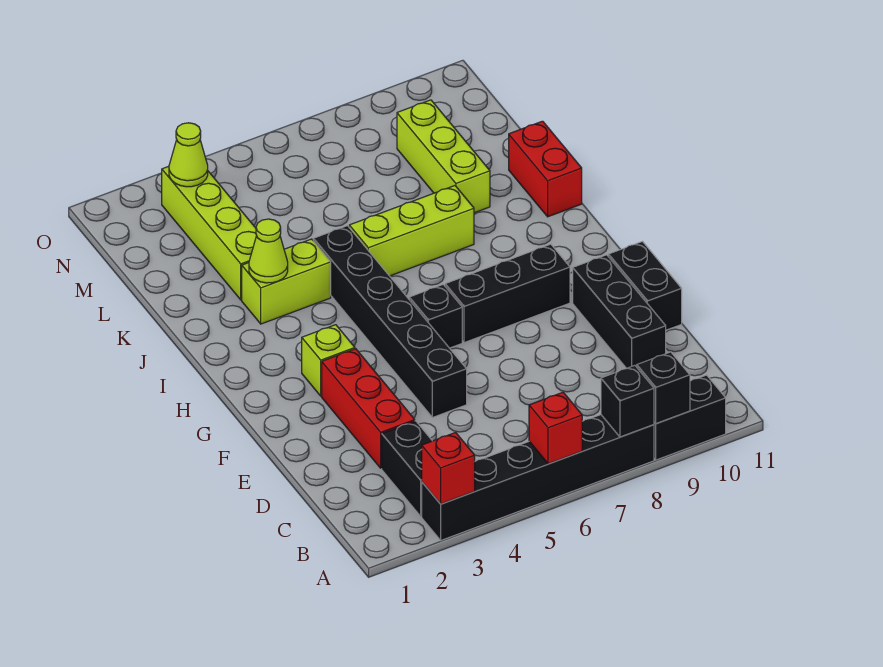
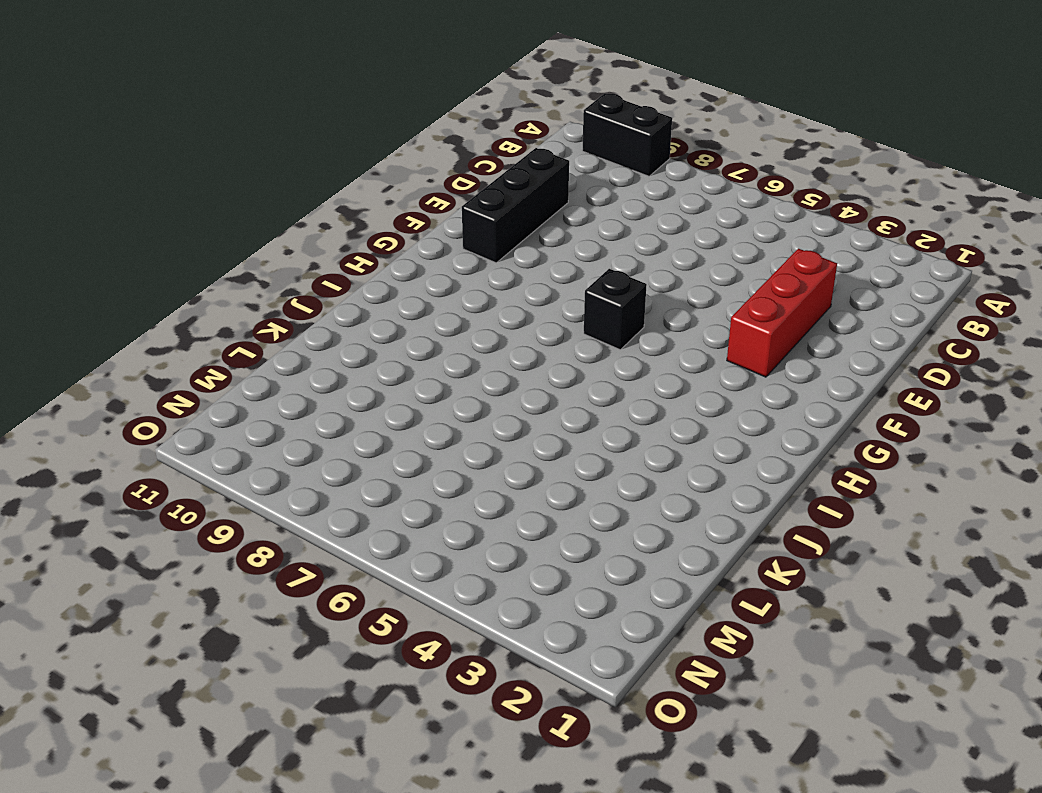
none -> black brick A3:A8 level 1
none -> black brick B3:C3 level 1
none -> black brick E5:J5 level 1

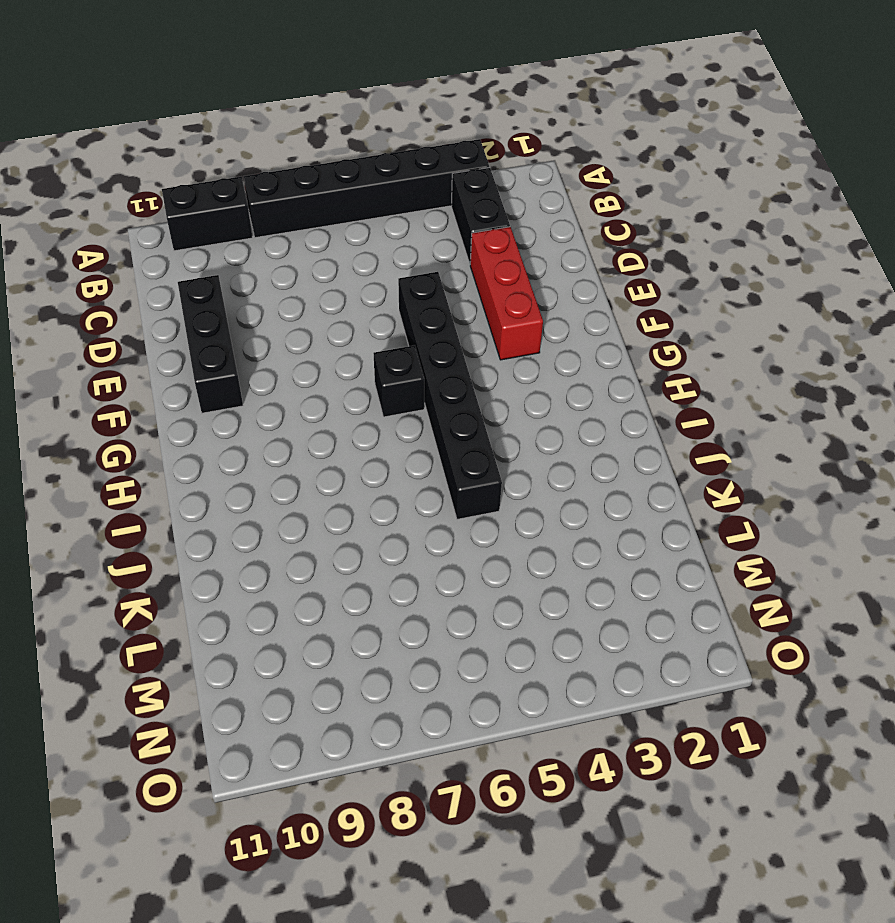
none -> black brick E11:F11 level 1
none -> lime brick G3 level 1
none -> black brick G7:G9 level 1

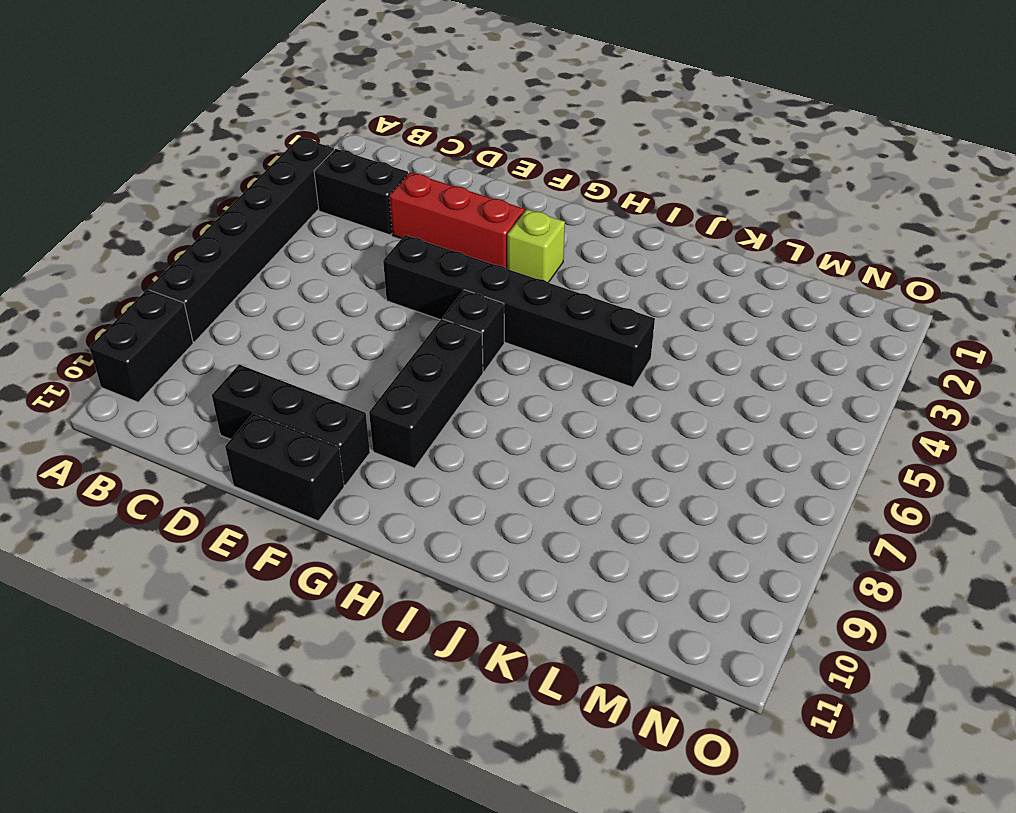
none -> lime brick J3:J4 level 1
none -> lime brick J6:J8 level 1
none -> red brick J11:K11 level 1

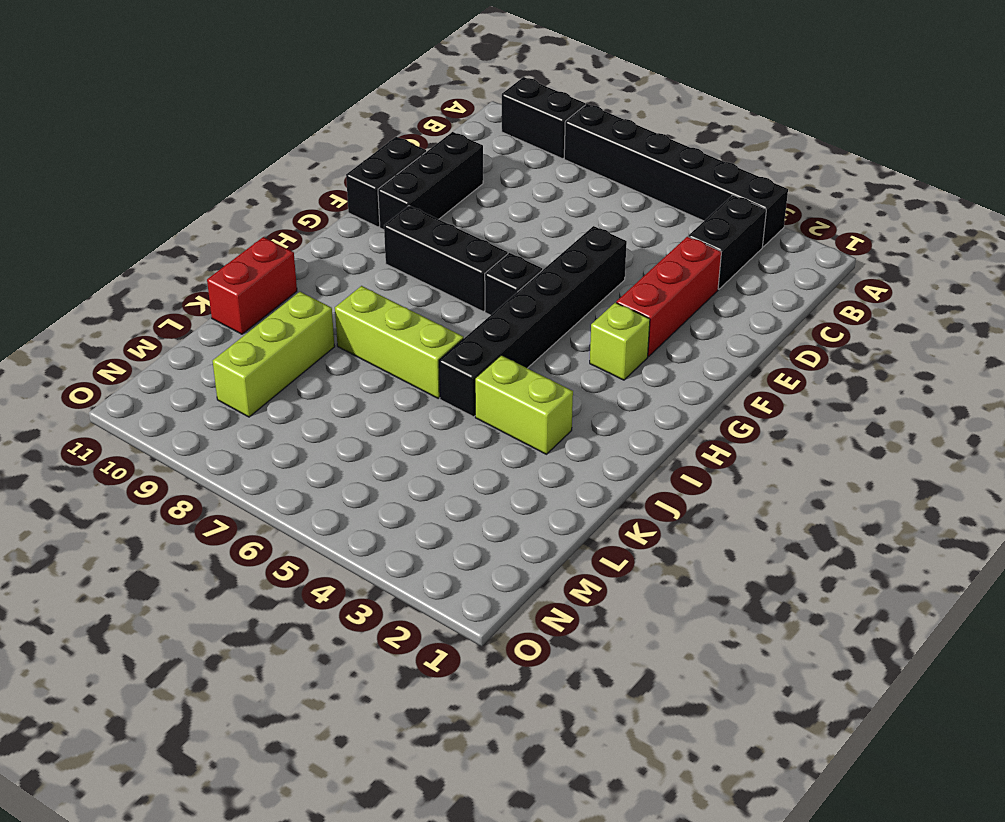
none -> lime brick K3:N3 level 1
none -> red brick A3 level 2
none -> red brick A6 level 2

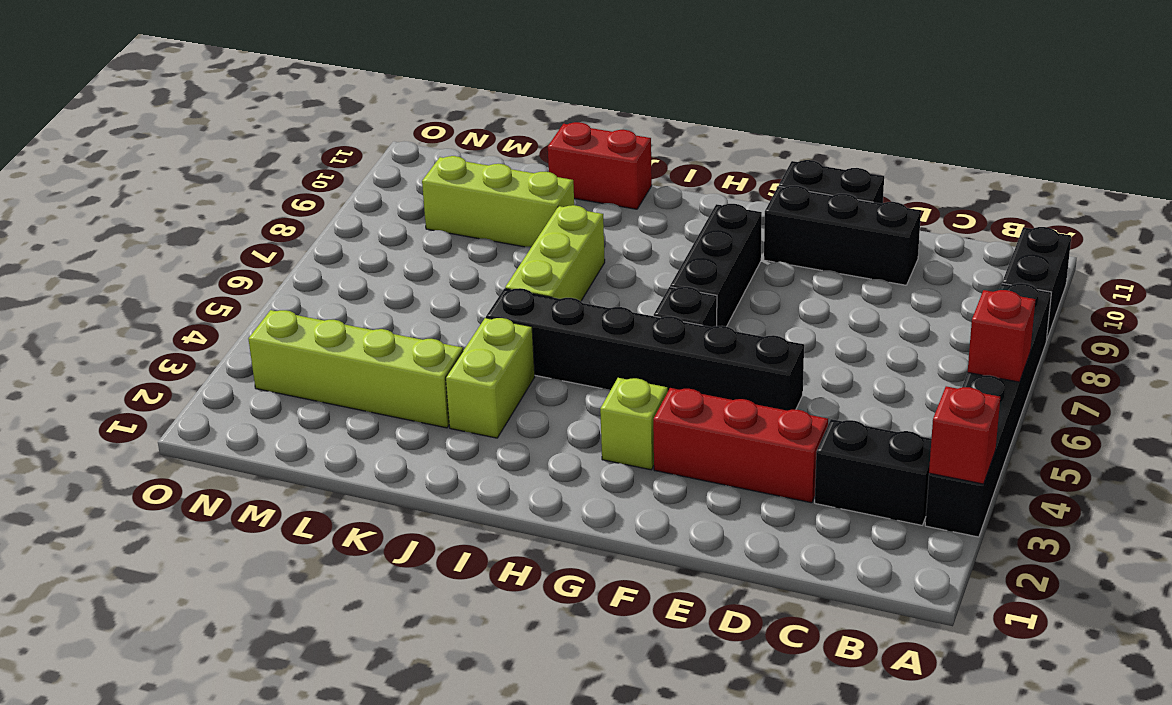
none -> black brick A8 level 2
none -> black brick A9 level 2
none -> lime cone J3 level 2

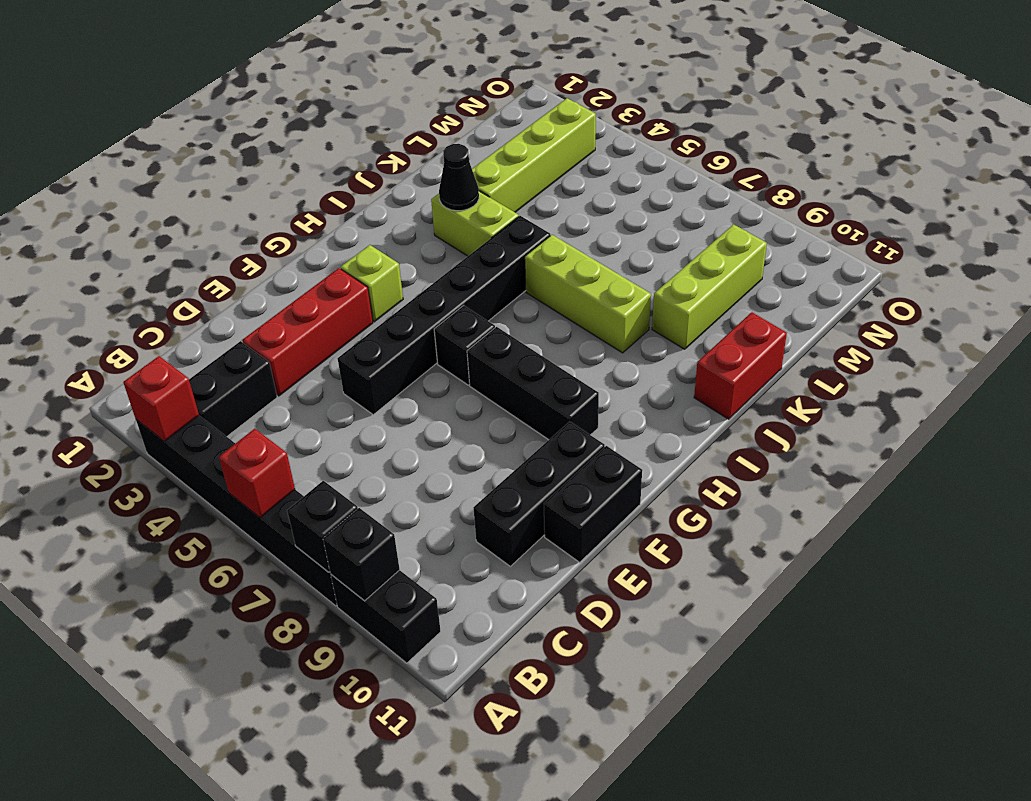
black cone J3 level 2 -> lime cone J3 level 2
none -> lime cone N3 level 2

